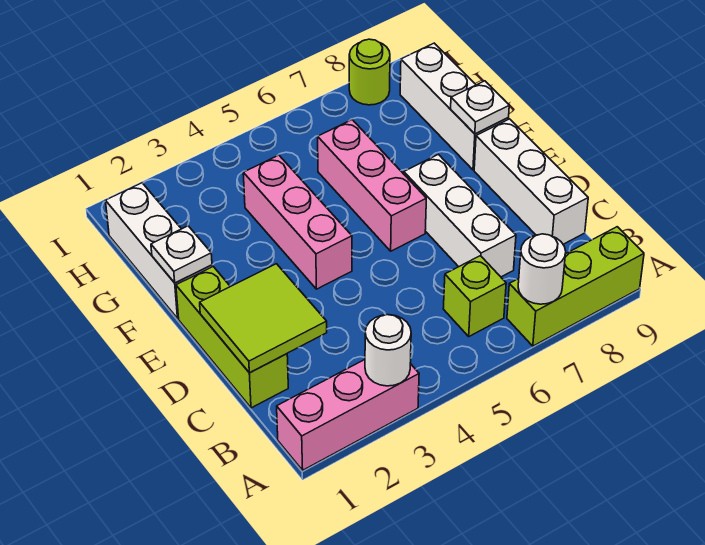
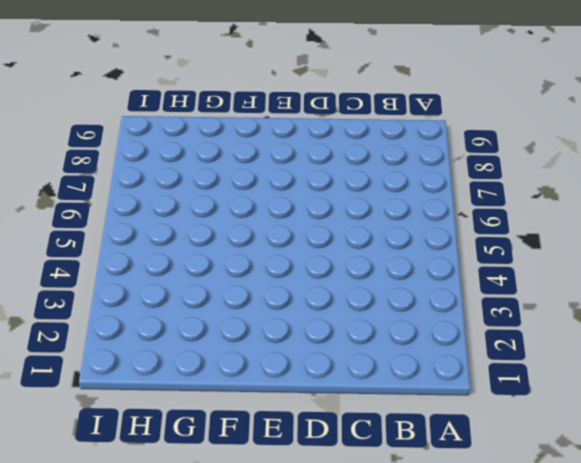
none -> pink brick A1:A3 level 1
none -> lime brick A7:A9 level 1
none -> lime brick B6 level 1

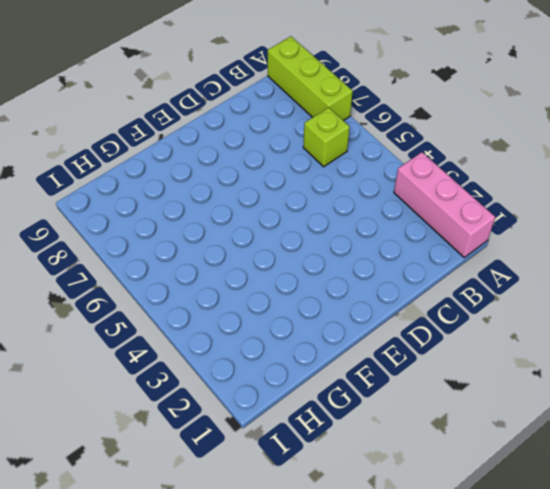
none -> lime brick C1:E1 level 1
none -> white brick C7:E7 level 1
none -> white brick C9:E9 level 1

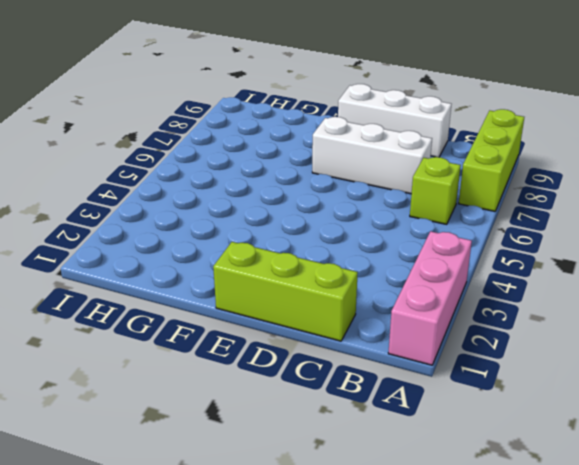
none -> pink brick E4:G4 level 1
none -> pink brick E6:G6 level 1
none -> white brick F1:H1 level 1

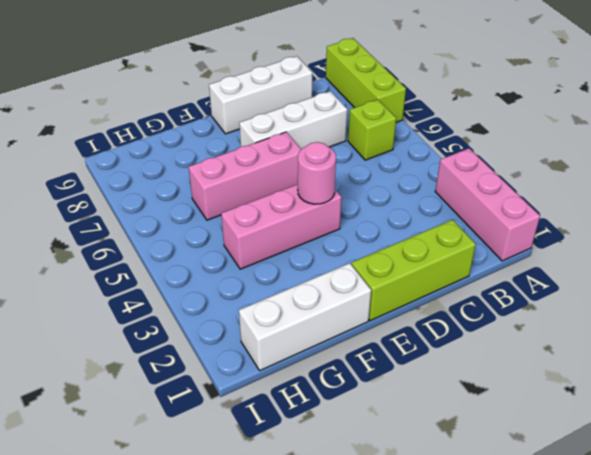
pink round brick E4 level 2 -> none
none -> white brick F9:H9 level 1
none -> lime round brick I8 level 1
none -> white round brick A3 level 2

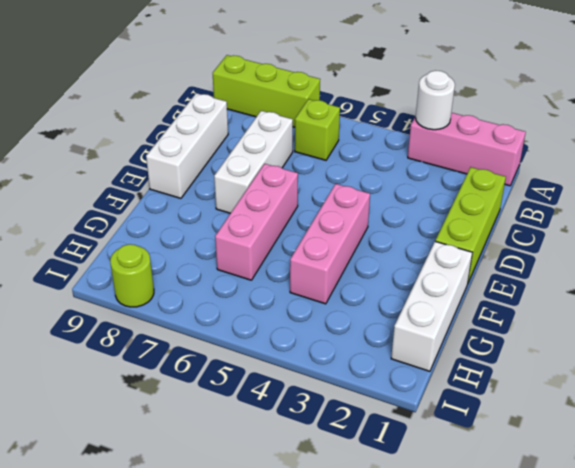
none -> white brick F9:H9 level 1
none -> white round brick A7 level 2
none -> lime tile C1:D2 level 2

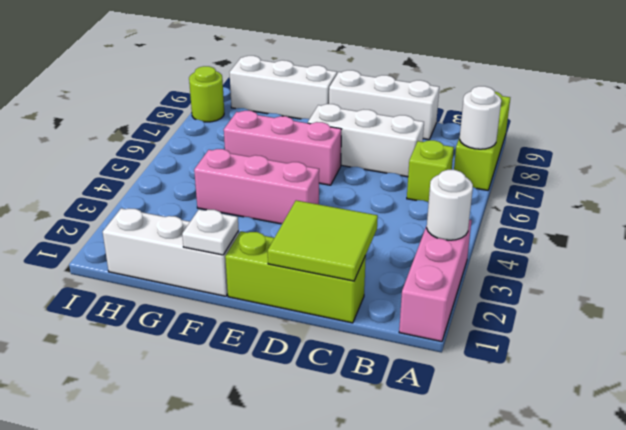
none -> white plate F9 level 2

